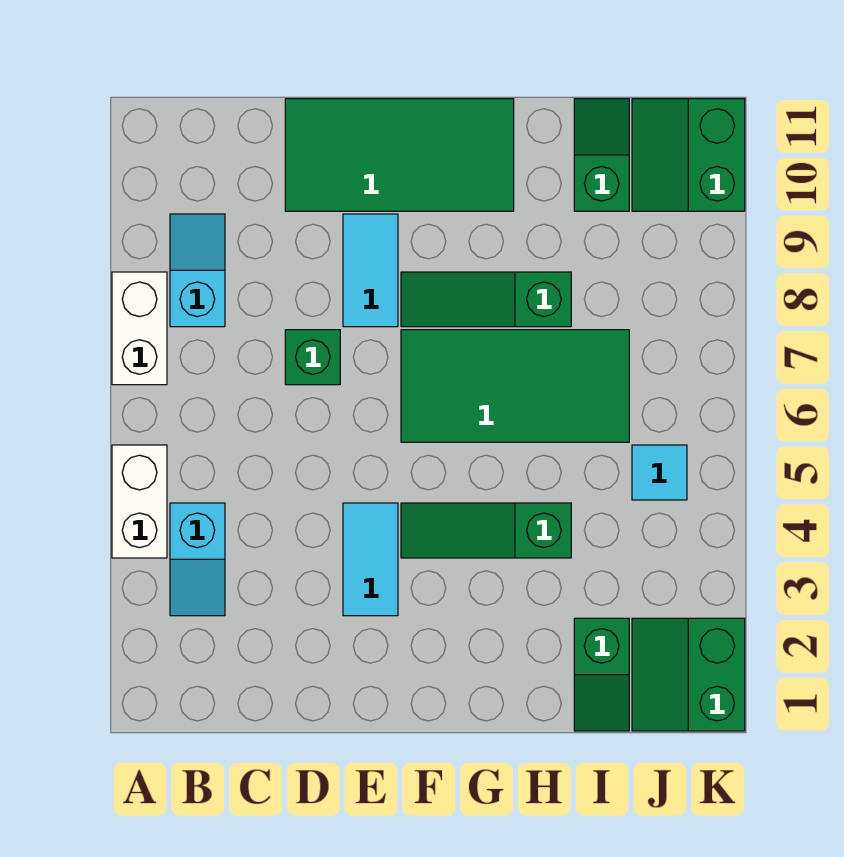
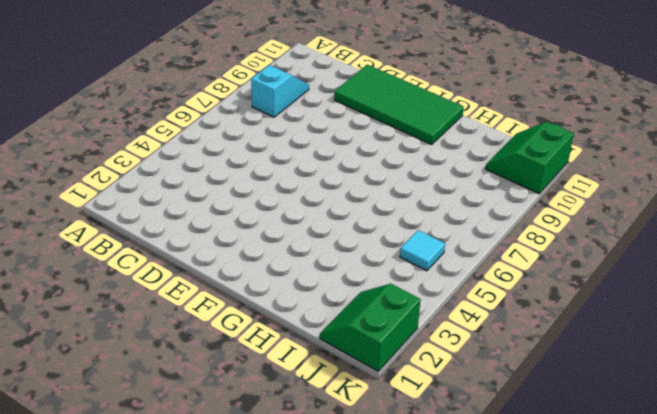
none -> white brick A4:A5 level 1
none -> white brick A7:A8 level 1
none -> cyan slope B3:B4 level 1 top 4

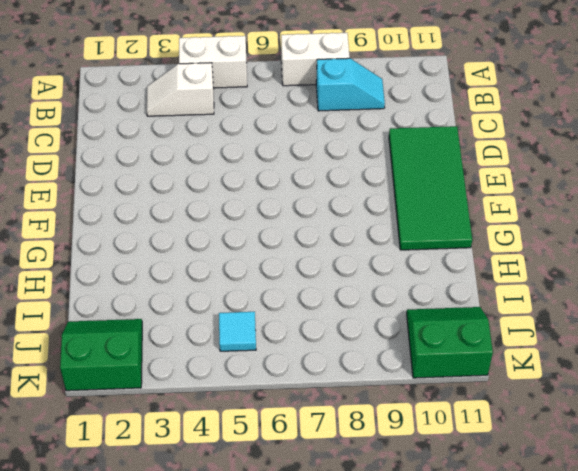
white slope B3:B4 level 1 top 4 -> cyan slope B3:B4 level 1 top 4
none -> green brick D7 level 1
none -> cyan tile E3:E4 level 1
none -> cyan tile E8:E9 level 1

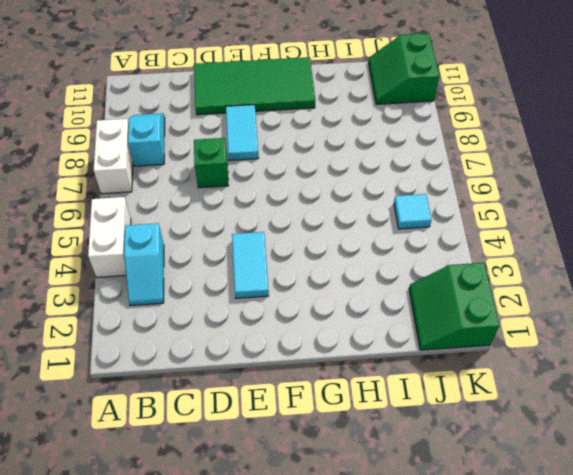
none -> green slope F4:H4 level 1 top H
none -> green tile F6:I7 level 1
none -> green slope F8:H8 level 1 top H

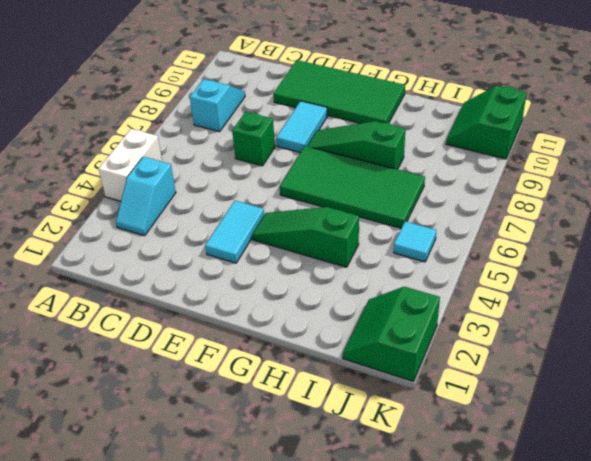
none -> white brick A7:A8 level 1
none -> green slope I1:I2 level 1 top 2
none -> green slope I10:I11 level 1 top 10

